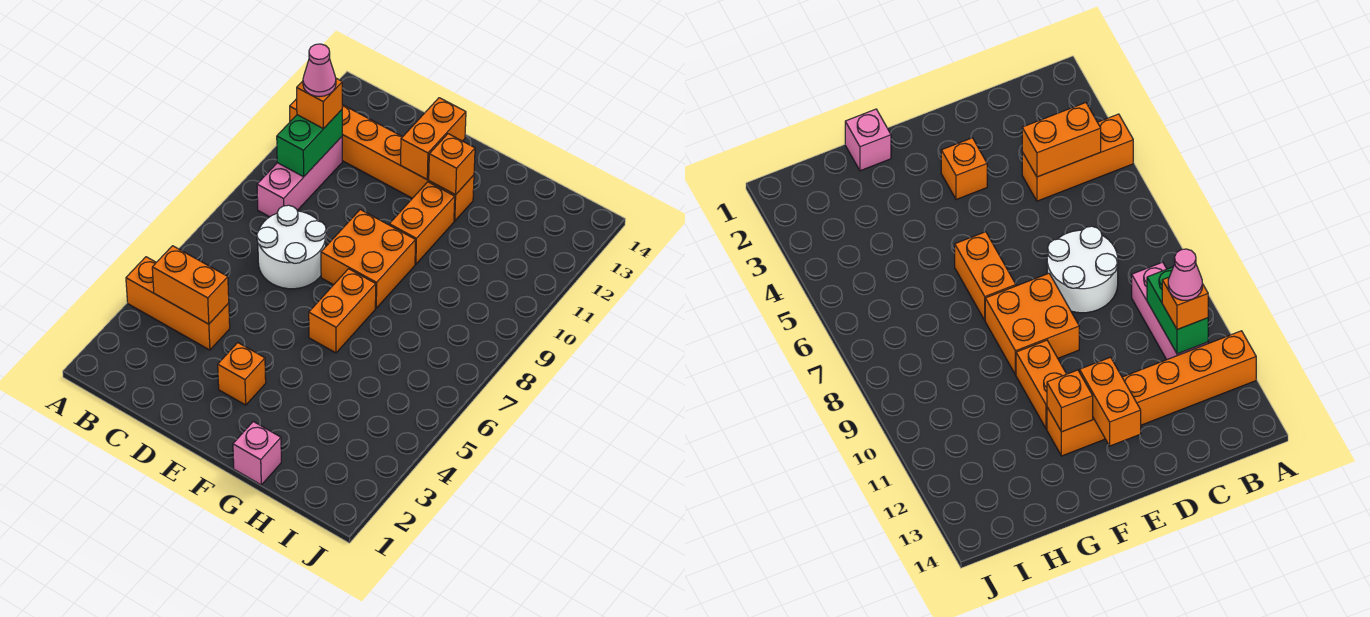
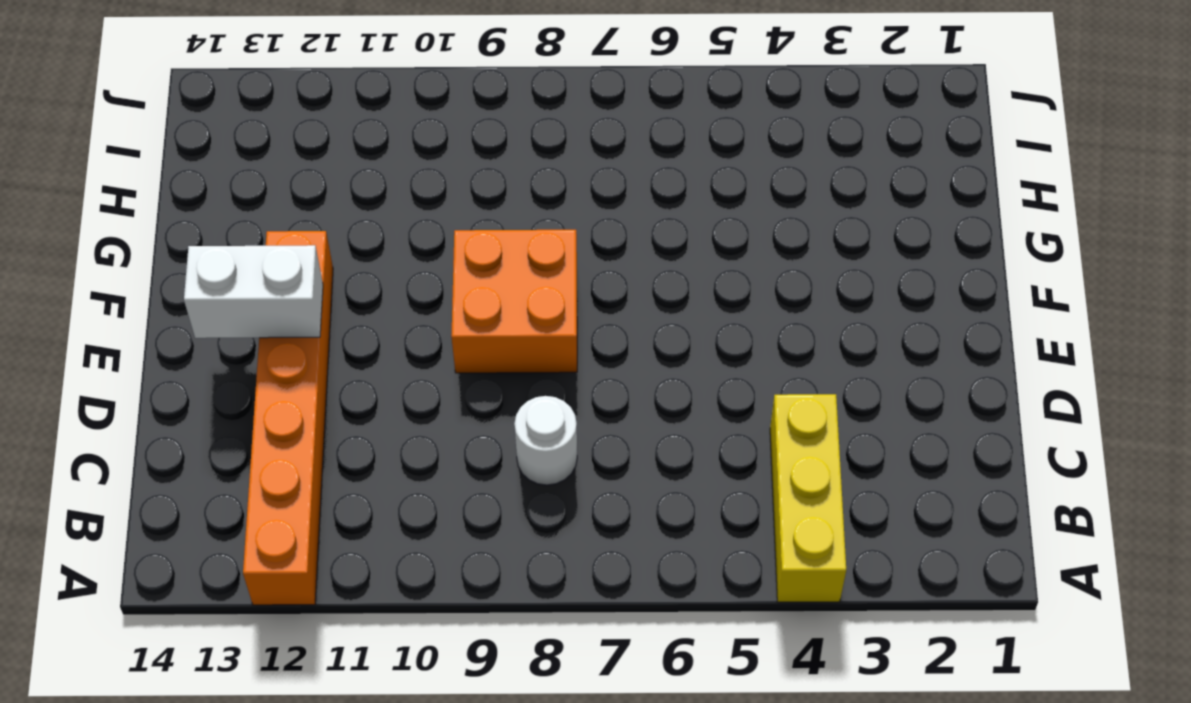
yellow brick A4:C4 level 1 -> orange brick A4:C4 level 1
white round brick C8 level 1 -> white round brick C7:D8 level 1
white brick E12:E13 level 2 -> orange brick E12:E13 level 2
none -> pink brick B9:B11 level 1
none -> orange brick E3 level 1
none -> orange brick F6:F7 level 1

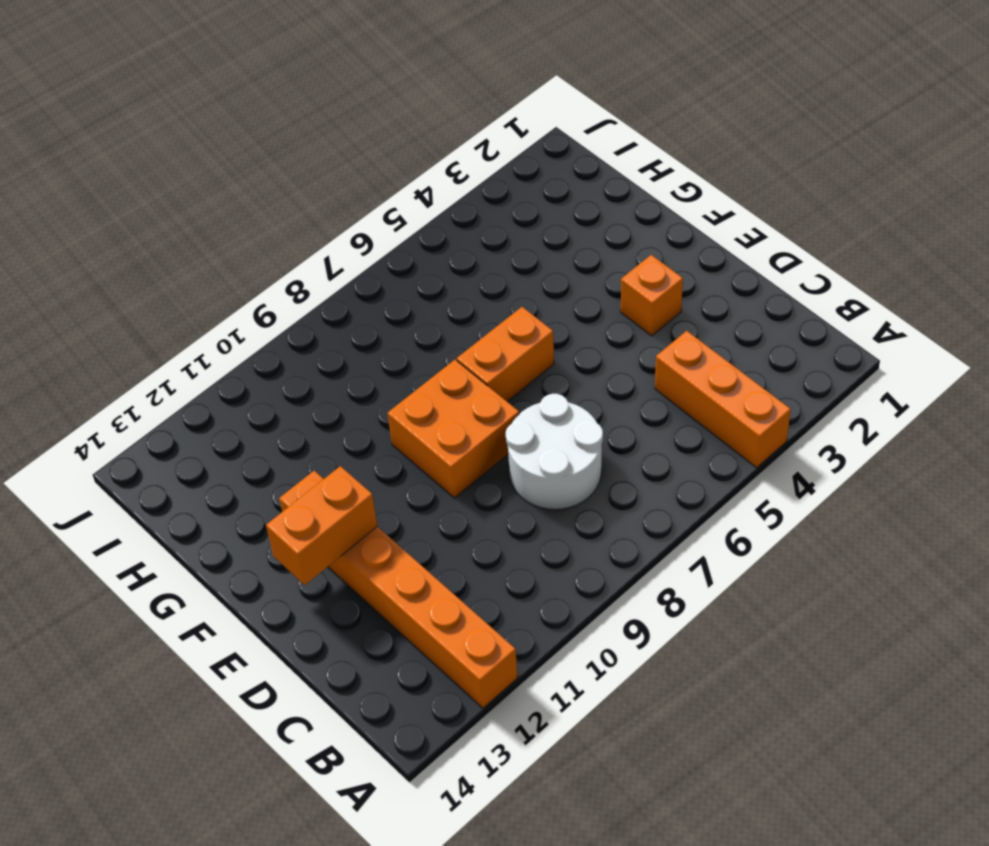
none -> pink brick B9:B11 level 1
none -> orange brick F10:F11 level 1
none -> pink brick G1 level 1

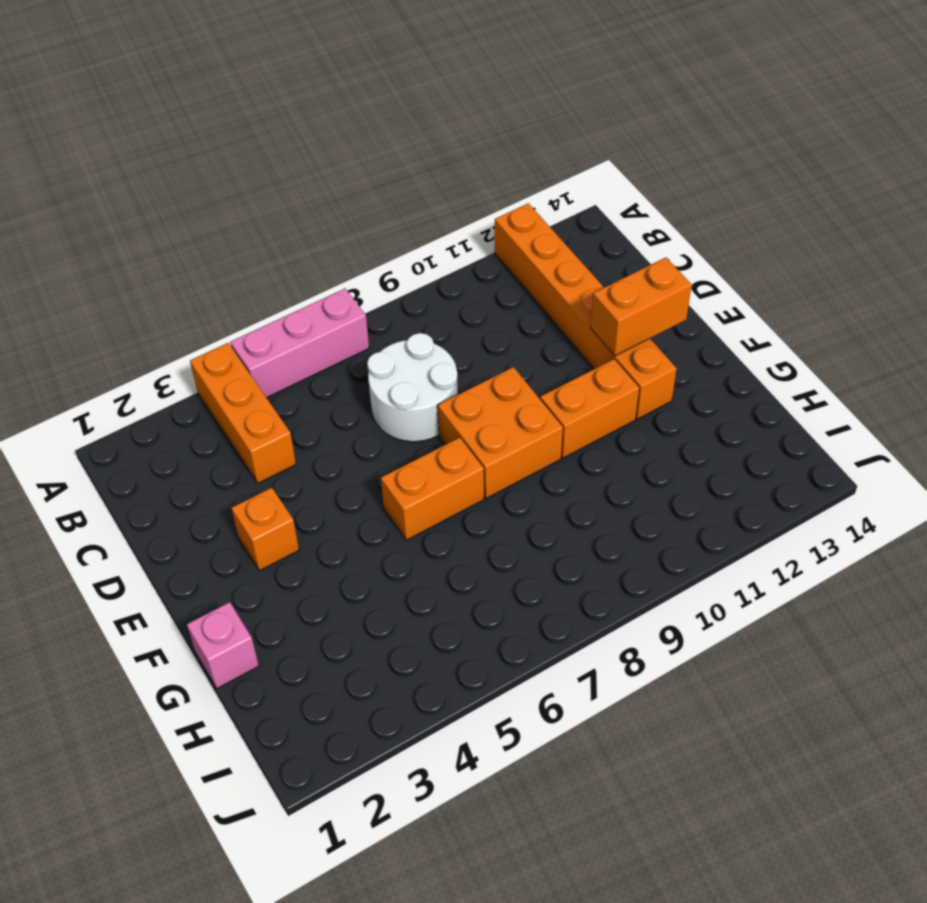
pink brick A5:A7 level 1 -> pink brick B9:B11 level 1
none -> orange brick B4:C4 level 2
none -> green brick B10:B11 level 2
none -> orange brick F12 level 2

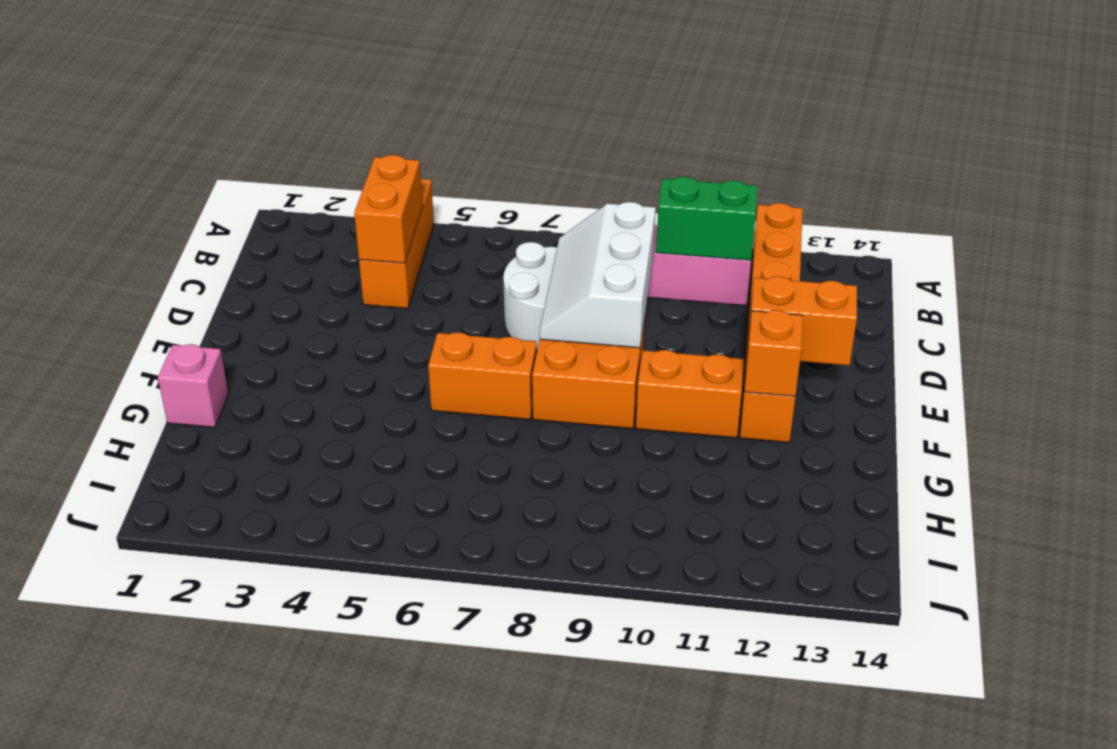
white slope C8:E9 level 2 top 9 -> none
none -> orange brick E3 level 1
none -> orange brick B11 level 3
none -> pink cone B11 level 4

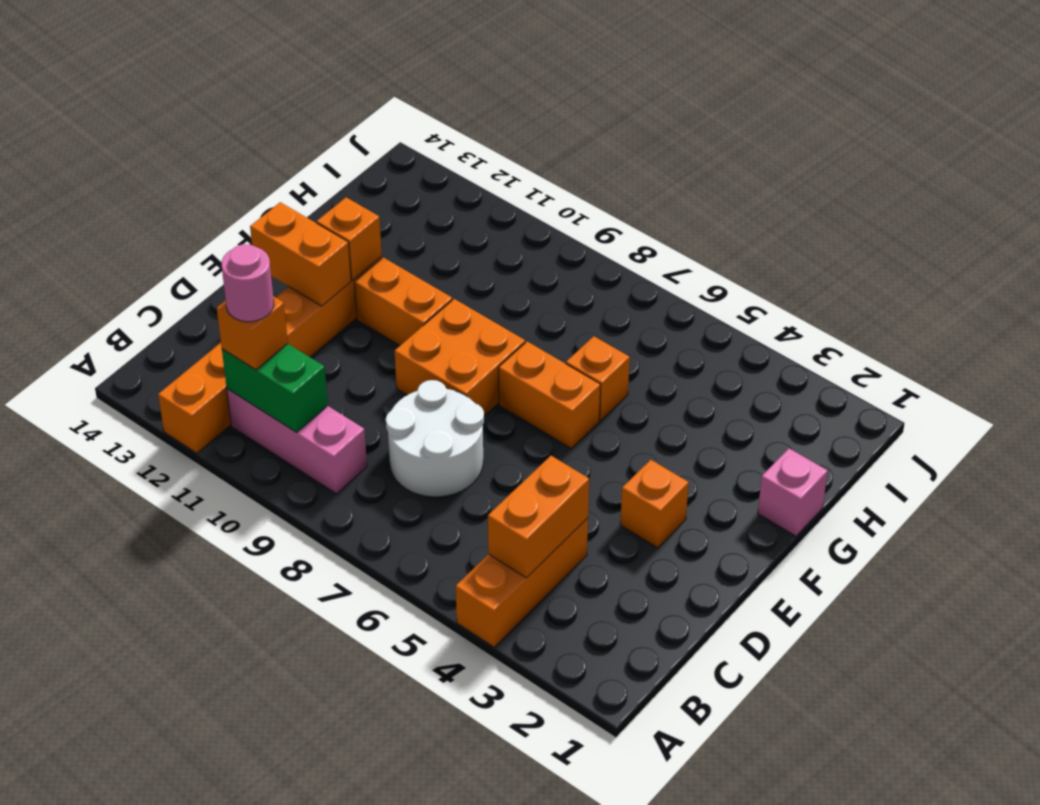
pink round brick B11 level 4 -> pink cone B11 level 4
orange brick G6 level 1 -> none

